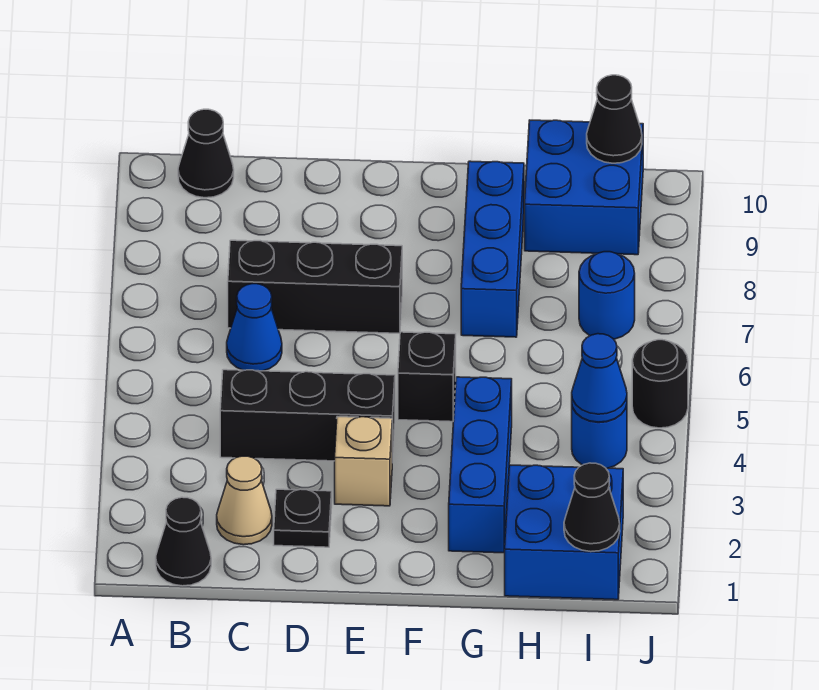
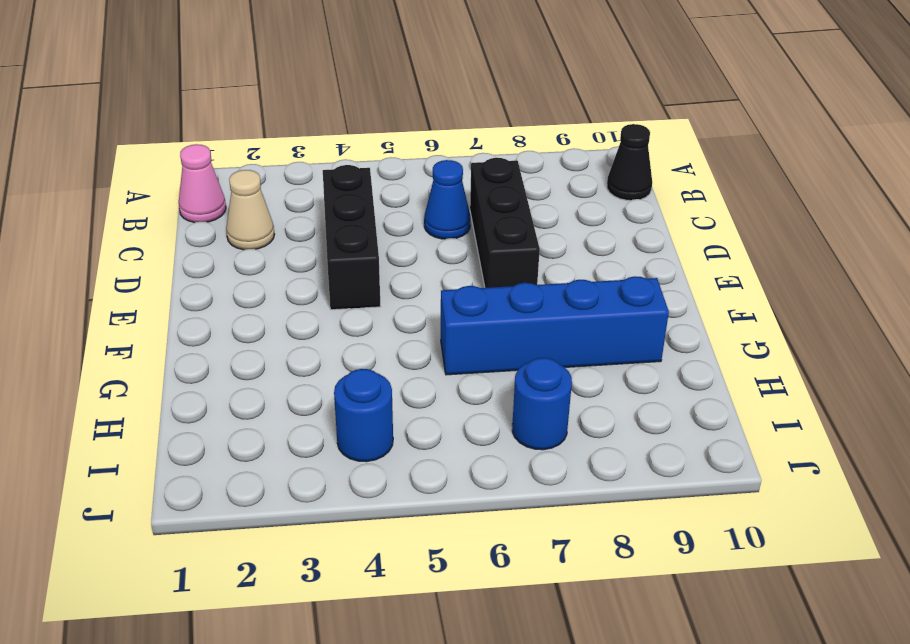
pink cone B1 level 1 -> black cone B1 level 1
blue brick G6:G9 level 1 -> blue brick G7:G9 level 1
none -> black plate D2 level 1
none -> tan brick E3 level 1
none -> black brick F5 level 1

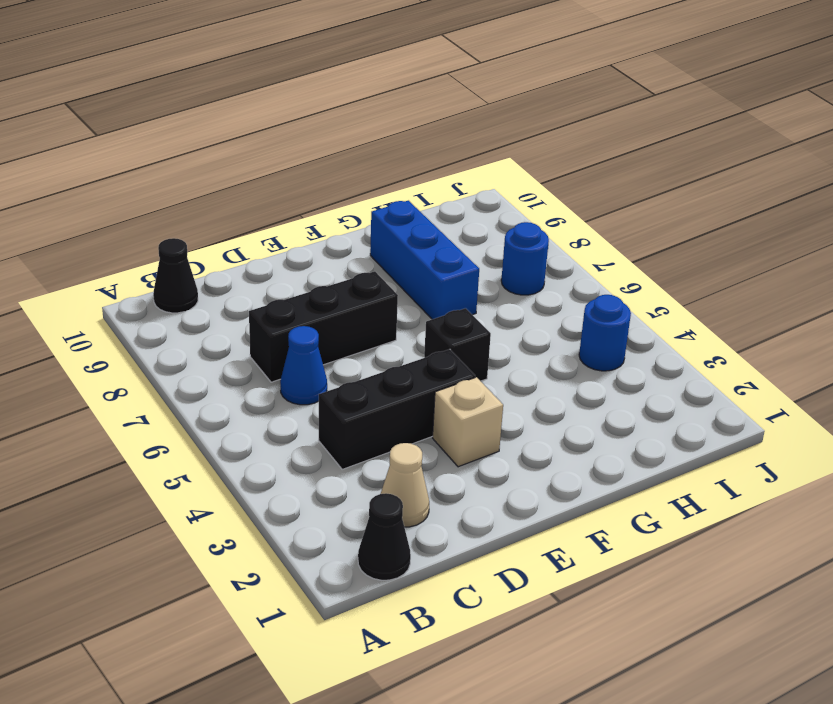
none -> black plate D2 level 1
none -> blue brick G2:G4 level 1
none -> blue brick H1:I2 level 1

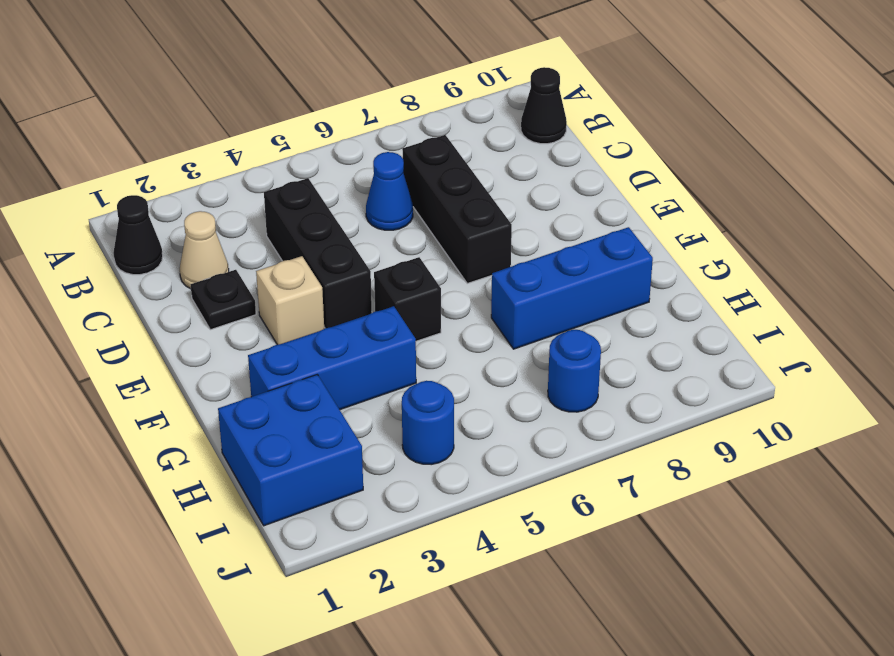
none -> blue brick H9:I10 level 1
none -> black round brick J5 level 1
none -> black cone I1 level 2

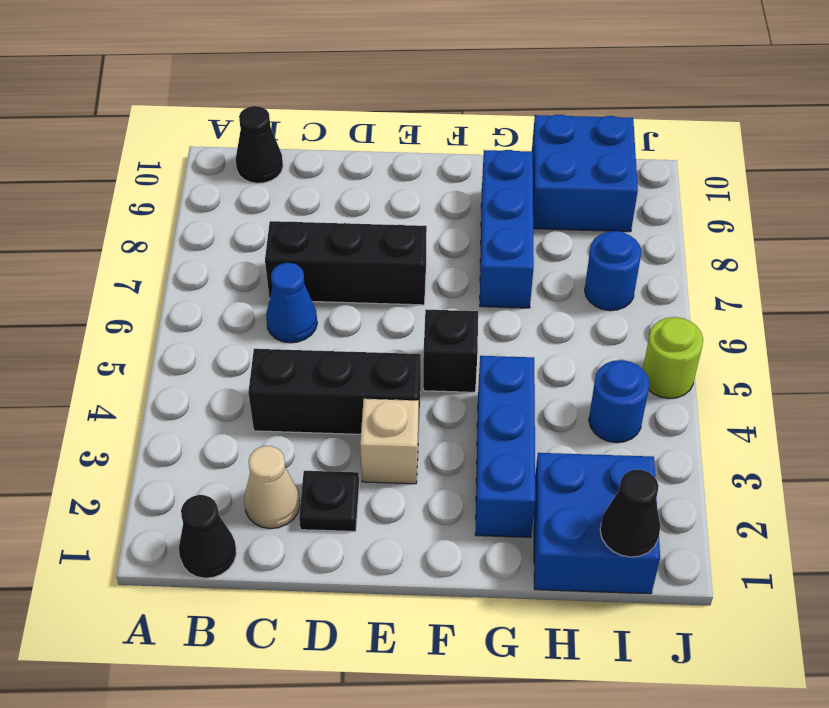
lime round brick J5 level 1 -> black round brick J5 level 1
none -> blue cone I4 level 2
none -> black cone I10 level 2

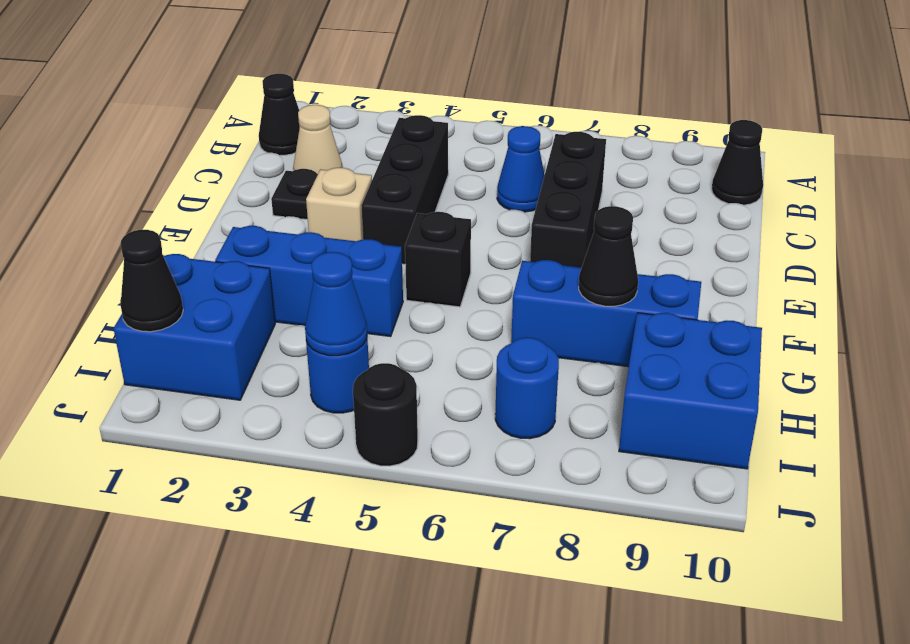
black cone G8 level 2 -> black cone I10 level 2

